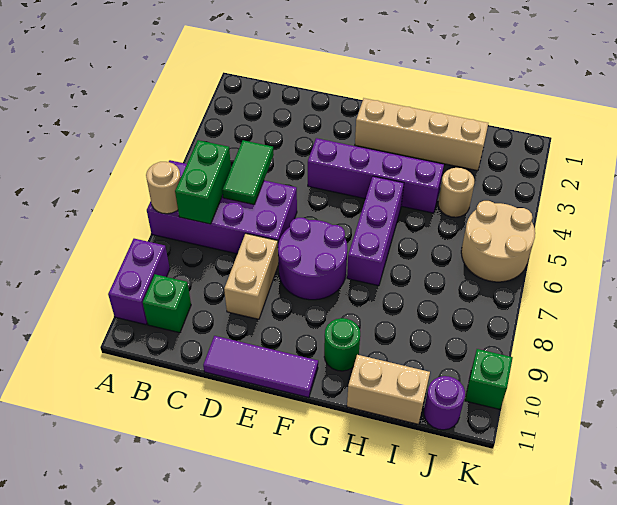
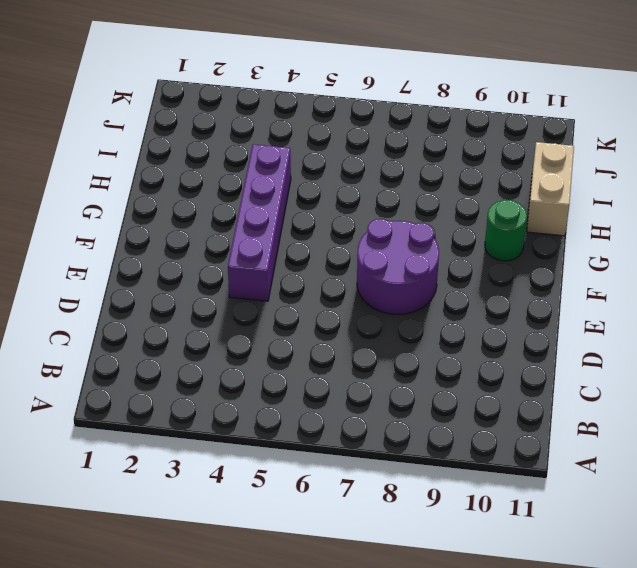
none -> purple brick A6:D7 level 1
none -> purple brick A9:A10 level 1
none -> green brick B10 level 1

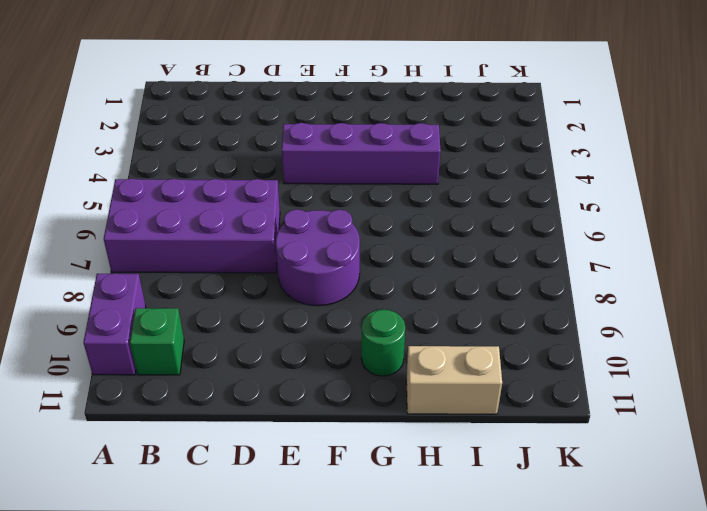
none -> tan brick D8:D9 level 1
none -> purple tile D11:F11 level 1
none -> tan brick F2:I2 level 1

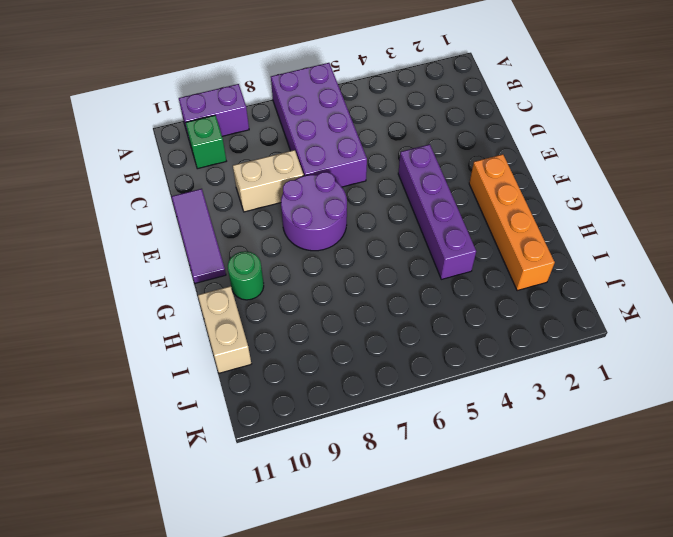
orange brick F2:I2 level 1 -> tan brick F2:I2 level 1
none -> purple brick G5:G7 level 1
none -> tan round brick I4 level 1
none -> tan round brick J5:K6 level 1

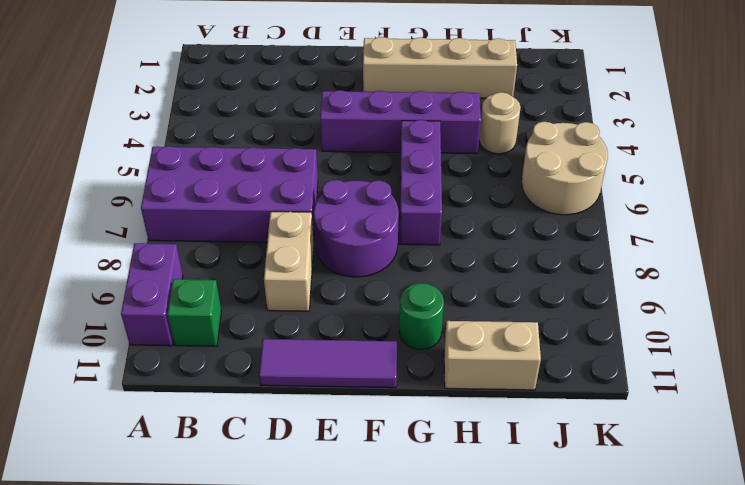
none -> purple round brick J11 level 1
none -> green brick K10 level 1
none -> tan round brick A7 level 2

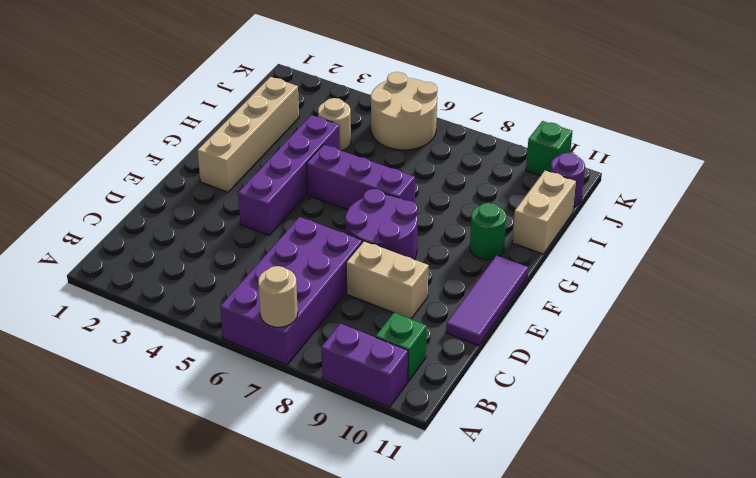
none -> green brick B6:B7 level 2
none -> green tile C5:C6 level 2

